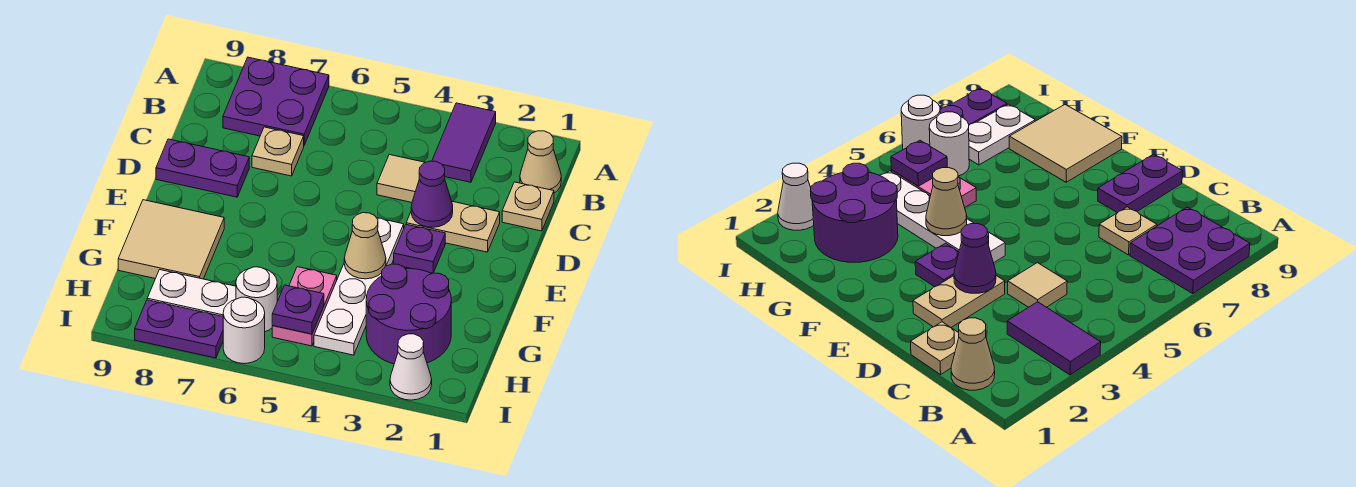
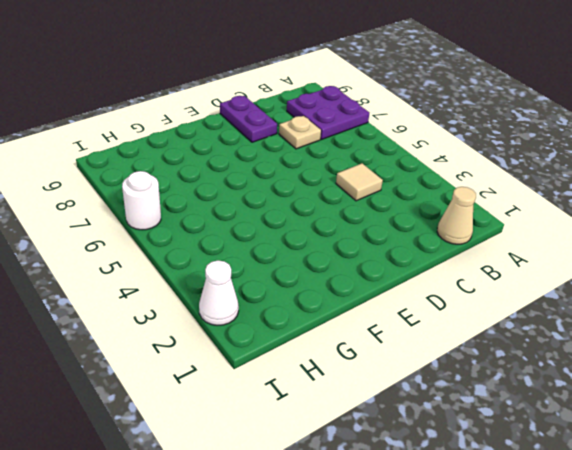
none -> purple tile A3:B3 level 1
none -> tan plate C1 level 1
none -> tan plate D2:D3 level 1

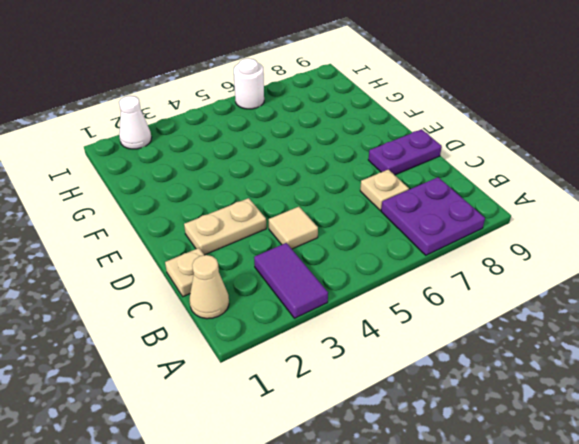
none -> purple plate E3 level 1
none -> white plate E4:H4 level 1
none -> tan tile F8:G9 level 1

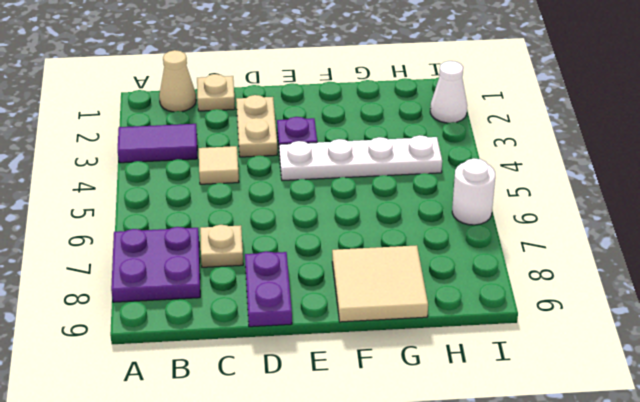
none -> purple round brick G2:H3 level 1
none -> pink plate G5:H5 level 1
none -> white round brick H6 level 1

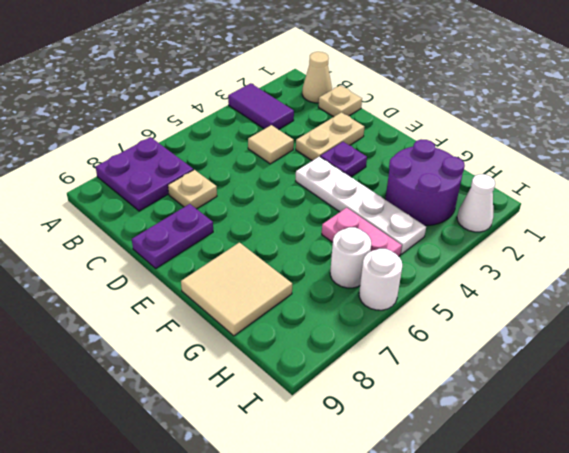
none -> white plate H7:H8 level 1
none -> purple plate I7:I8 level 1
none -> purple cone D3 level 2

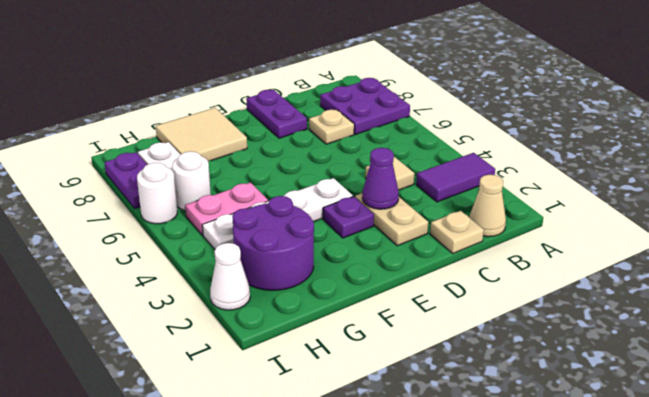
none -> tan cone F4 level 2
none -> purple plate H5 level 2

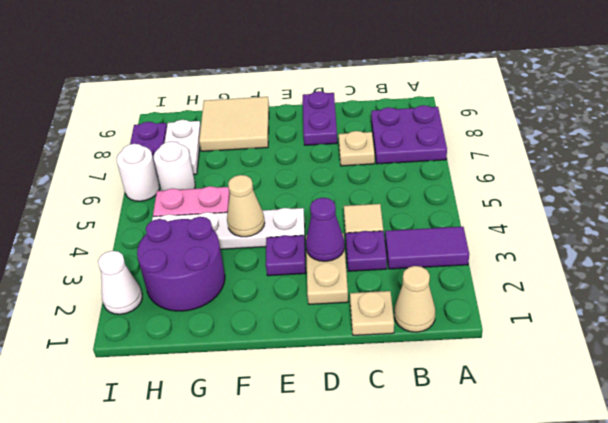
purple plate C3 level 1 -> purple plate H5 level 2

